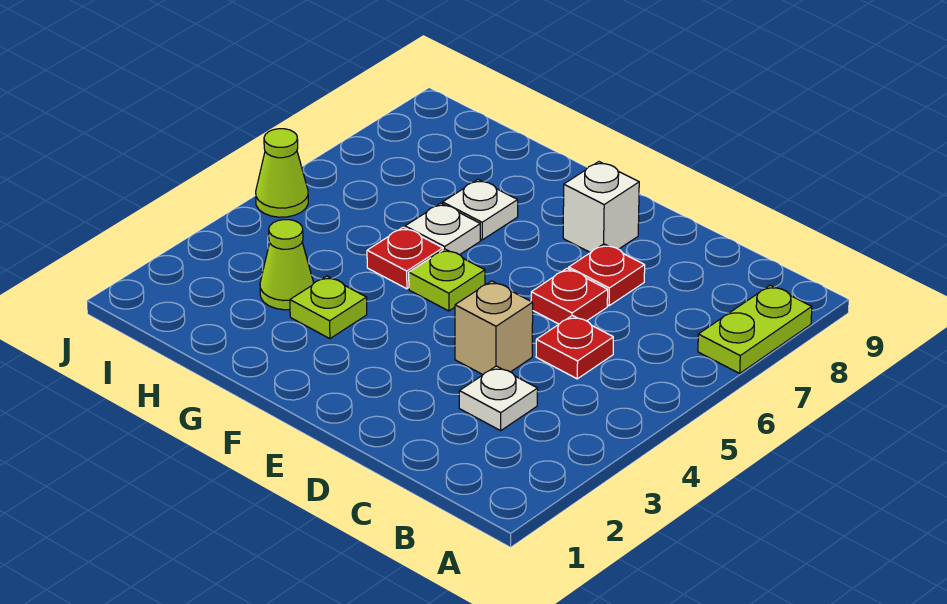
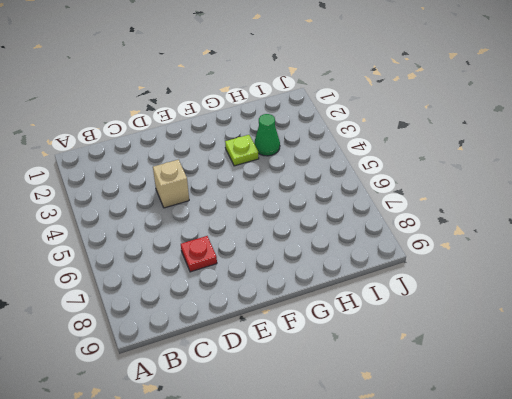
green cone H3 level 1 -> lime cone H3 level 1
none -> lime plate A7:A8 level 1
none -> white plate C3 level 1
none -> red plate C5 level 1

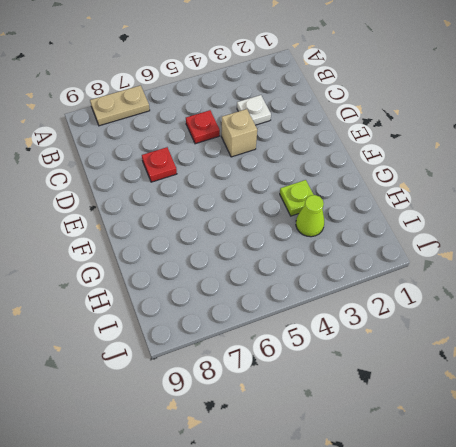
tan plate A7:A8 level 1 -> lime plate A7:A8 level 1
none -> red plate D6 level 1
none -> white brick E8 level 1
none -> lime plate F5 level 1

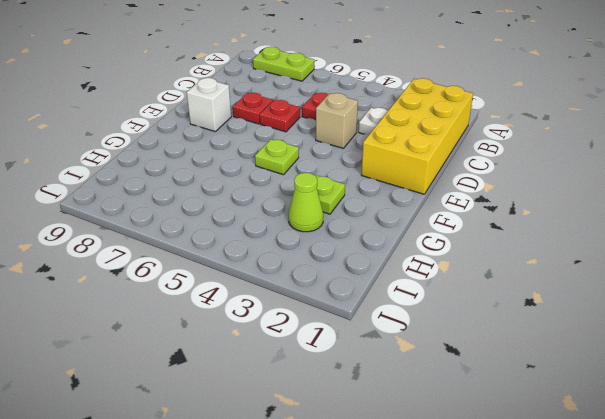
yellow brick B1:E2 level 1 -> none
none -> red plate G5 level 1
none -> white plate G6 level 1
none -> white plate G7 level 1

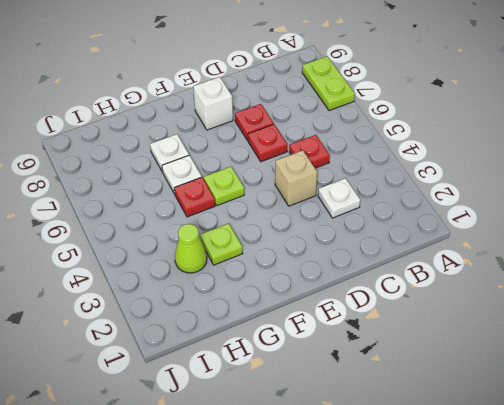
none -> lime cone J5 level 1

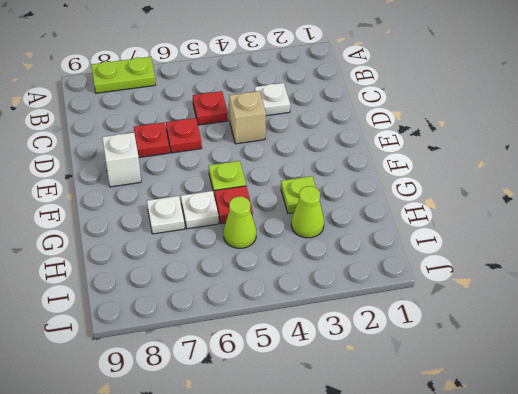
lime cone H5 level 1 -> lime cone J5 level 1

